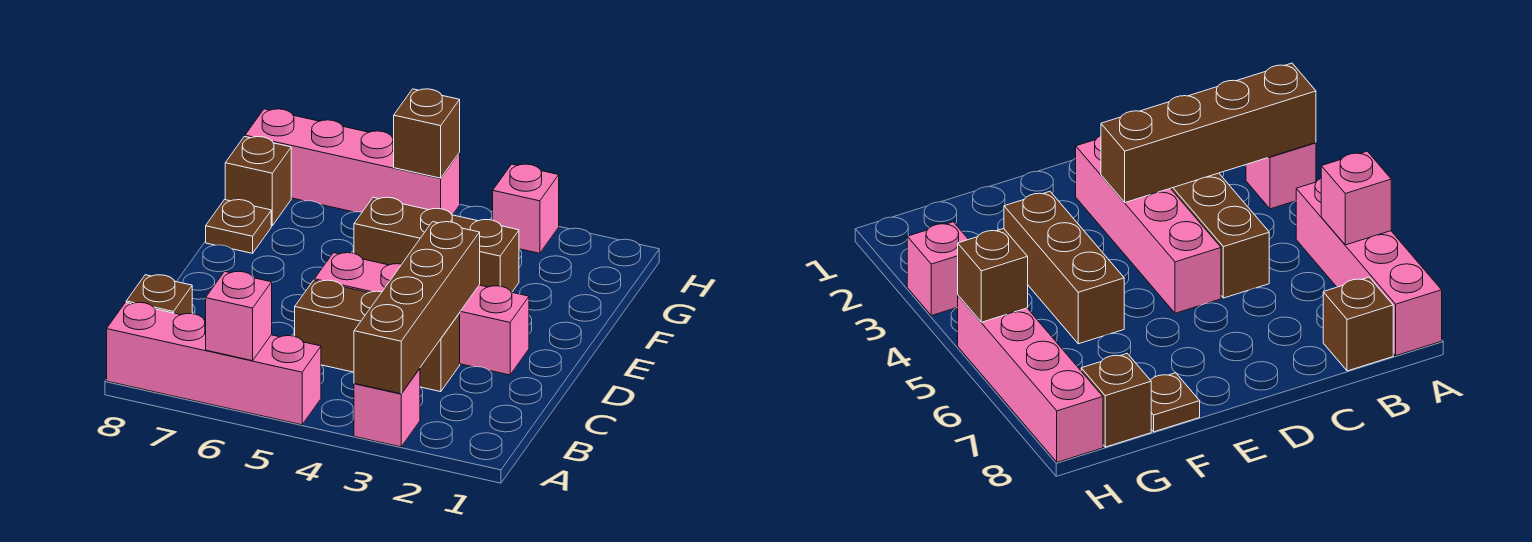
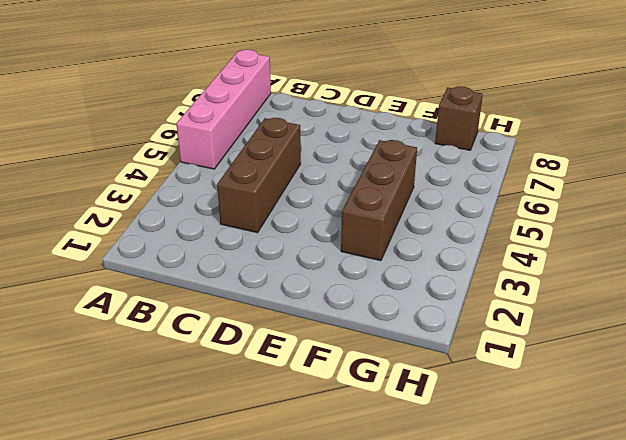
none -> pink brick A3 level 1
none -> brown brick B8 level 1
none -> pink brick D2:D5 level 1

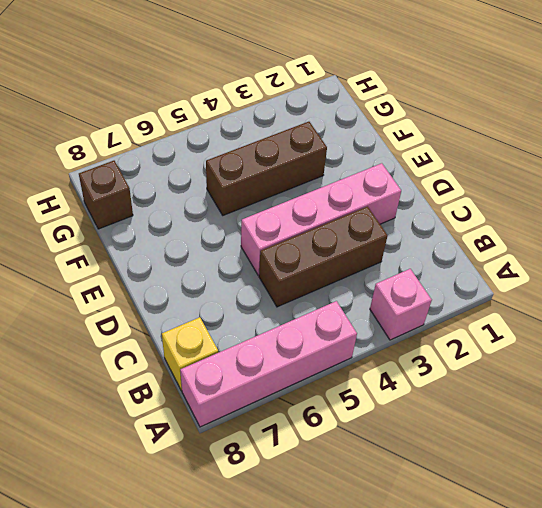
yellow brick B8 level 1 -> brown brick B8 level 1
none -> brown plate F8 level 1
none -> pink brick H3 level 1
none -> pink brick H5:H8 level 1

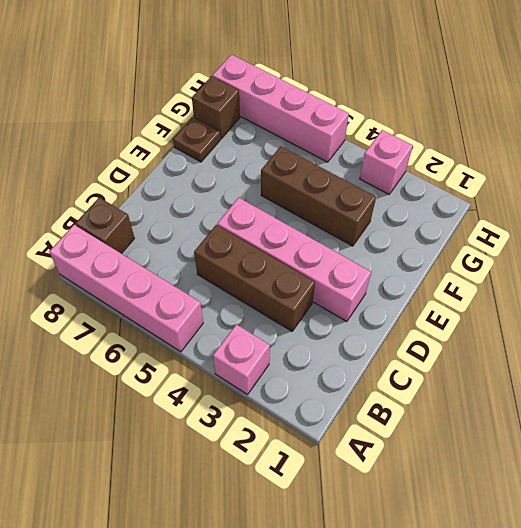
none -> brown brick A3:D3 level 2
none -> pink brick A6 level 2
none -> brown brick H5 level 2

